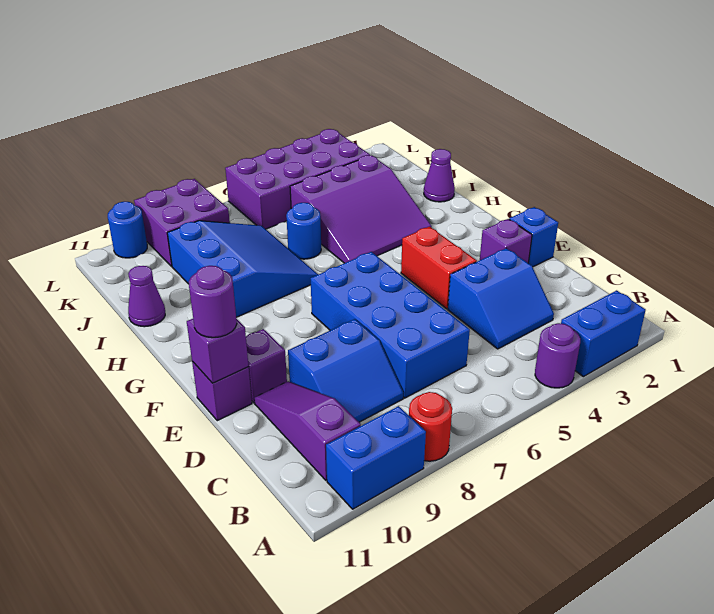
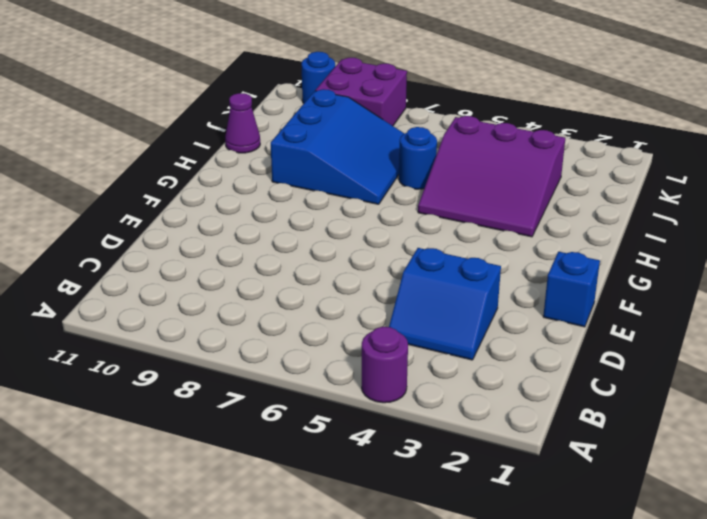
none -> blue brick A2:A3 level 1
none -> red round brick A8 level 1
none -> blue brick A9:A10 level 1

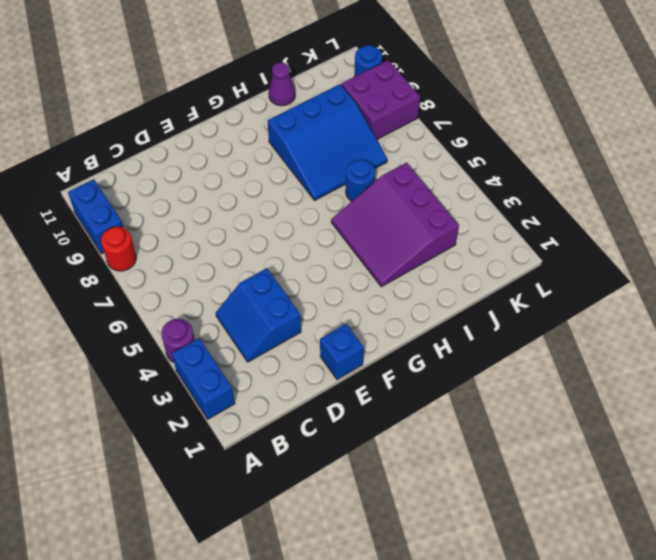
none -> purple slope B10:D10 level 1 top B
none -> blue brick C6:F7 level 1
none -> blue slope C8:D9 level 1 top D

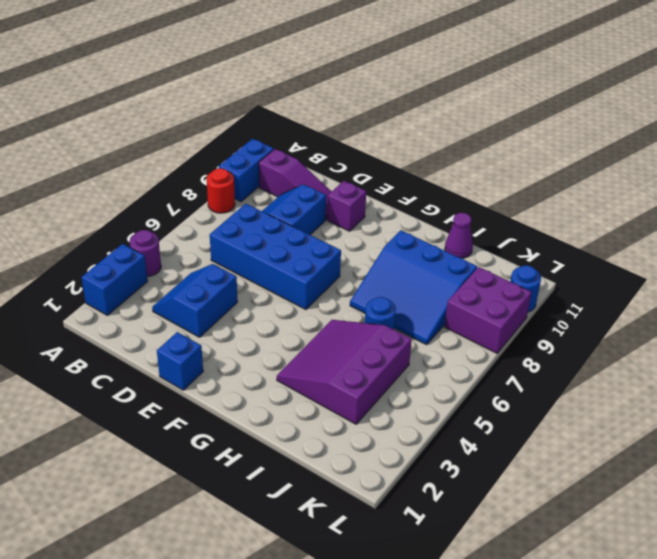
none -> purple brick E2 level 1
none -> red brick E4:F4 level 1
none -> purple brick E11 level 1

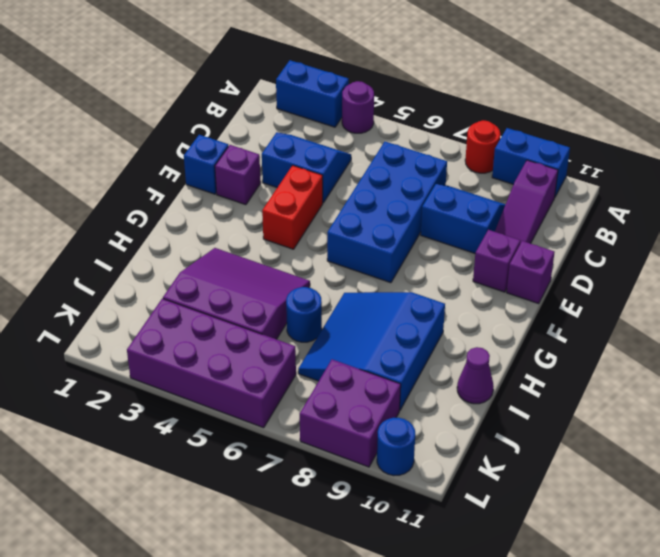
none -> purple cone I1 level 1
none -> purple brick E11 level 2
none -> purple round brick E11 level 3

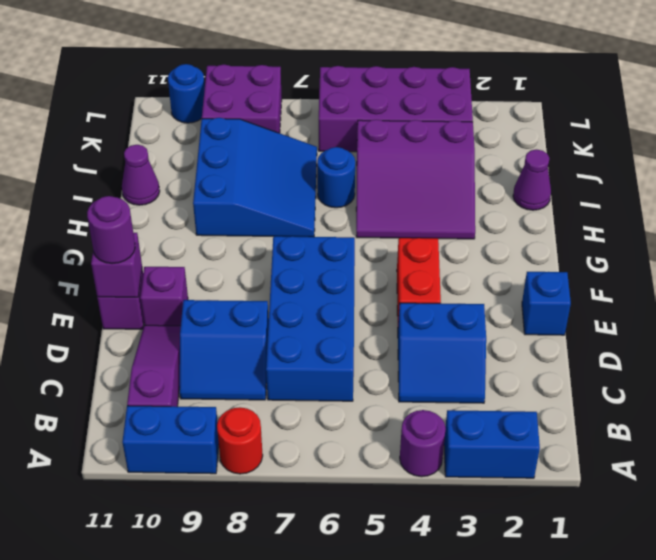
none -> purple brick E2 level 1

